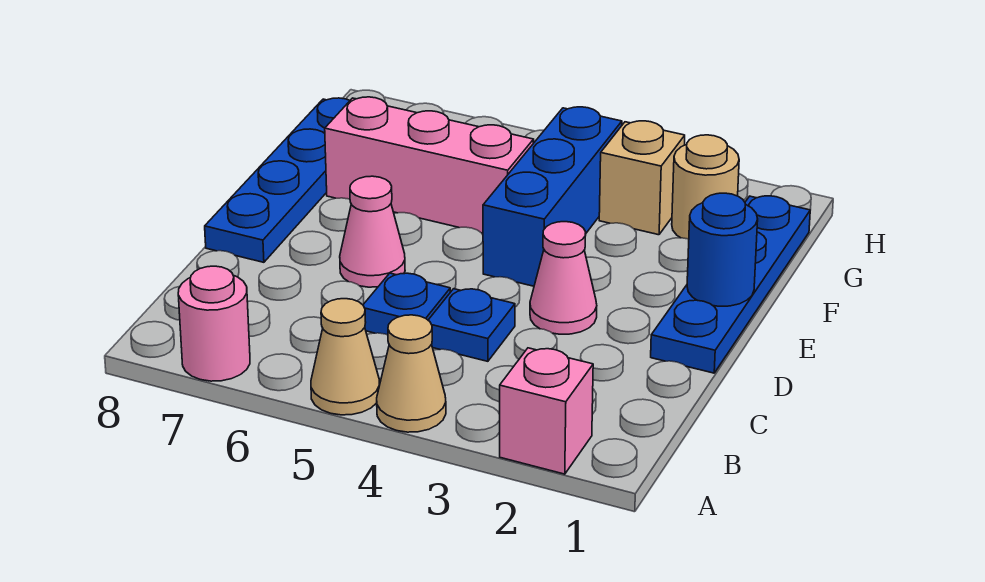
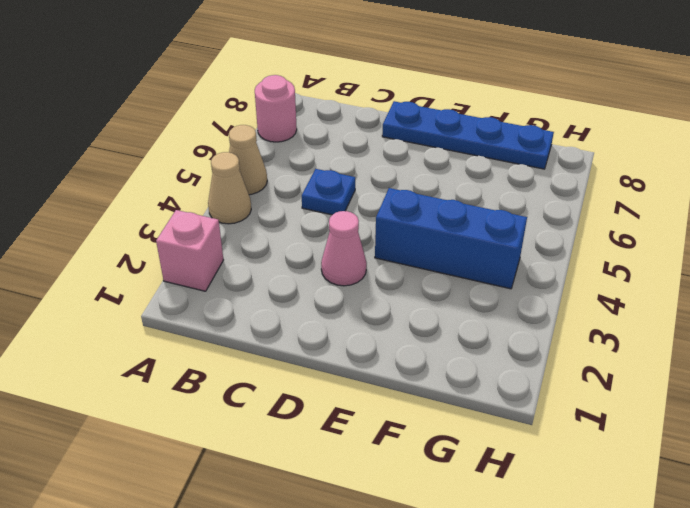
none -> blue plate C4 level 1
none -> blue plate D1:G1 level 1
none -> pink cone D6 level 1

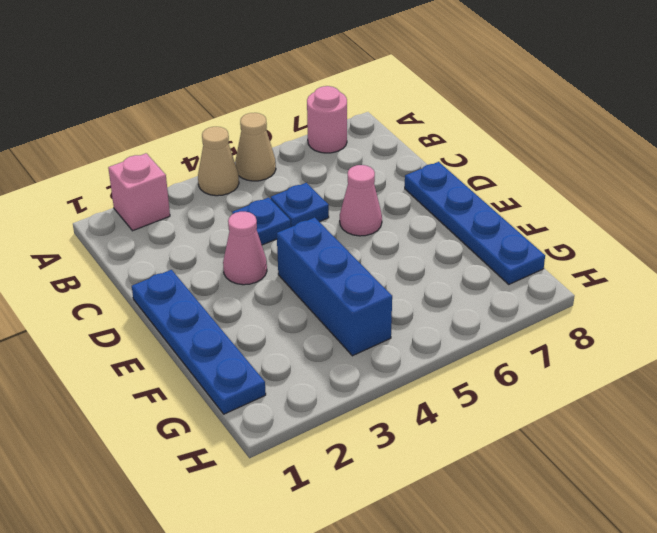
none -> pink brick F5:F7 level 1
none -> tan round brick G2 level 1
none -> tan brick G3 level 1

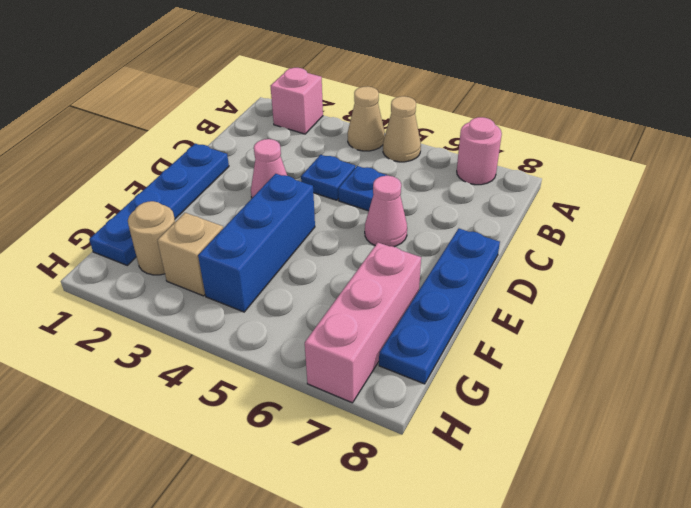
pink brick F7:H7 level 1 -> pink brick F5:F7 level 1
none -> blue round brick E1 level 2

